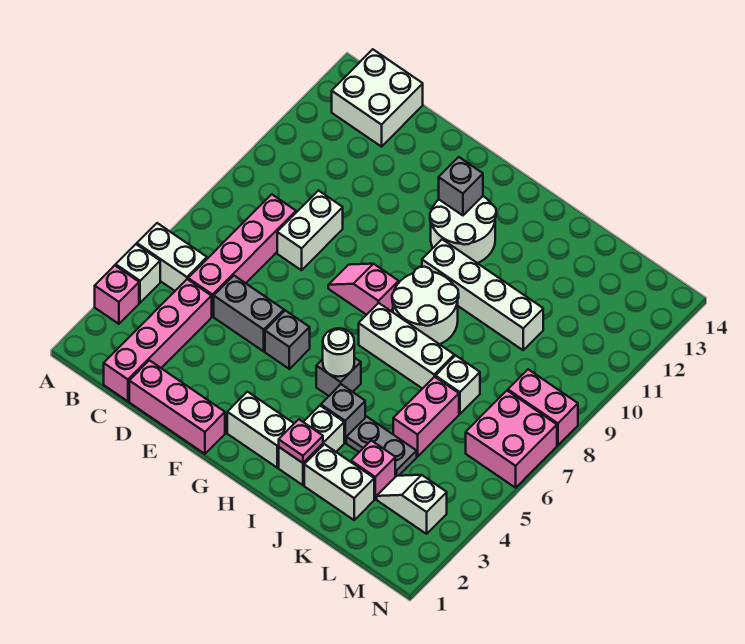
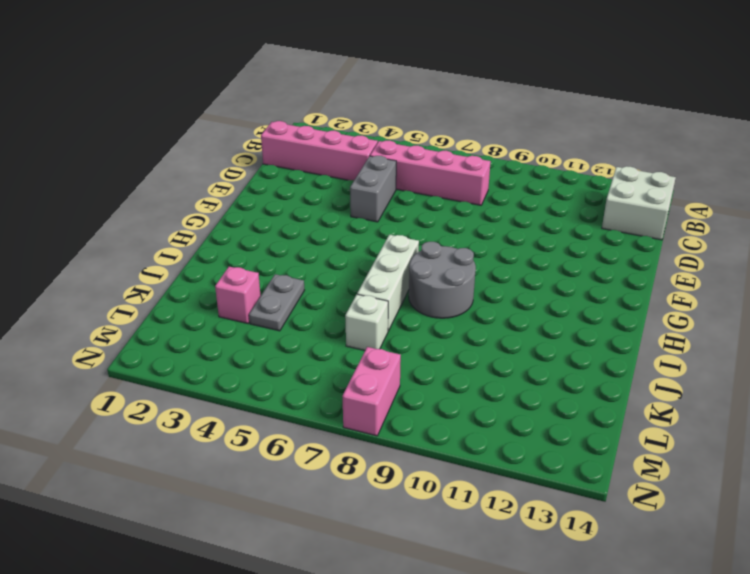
grey round brick H8:I9 level 1 -> white round brick H8:I9 level 1
none -> pink brick A3 level 1
none -> white brick A4 level 1
none -> white brick A5:B5 level 1
none -> pink brick D1:F1 level 1

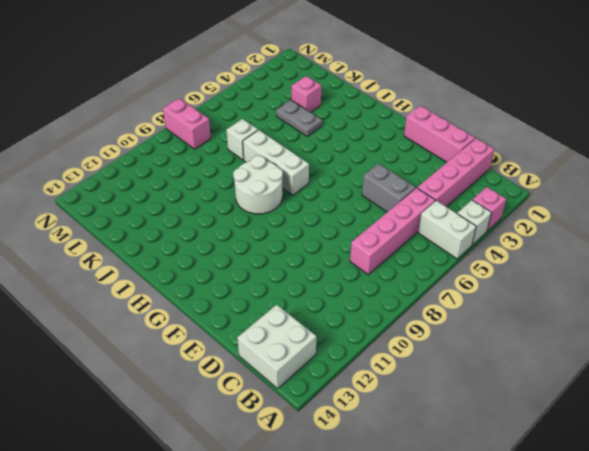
none -> white brick D8:D9 level 1
none -> grey brick F5 level 1
none -> pink slope F8:G8 level 1 top G
none -> white brick G2:H2 level 1

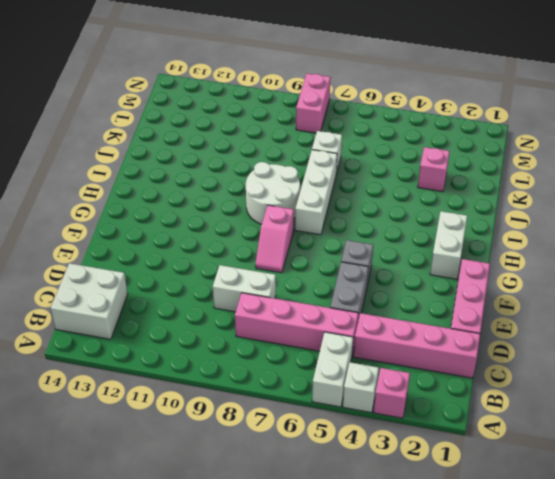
none -> white round brick G11:H12 level 1
none -> grey brick H5 level 1
none -> white brick H10:K10 level 1
none -> white brick I2:I3 level 1

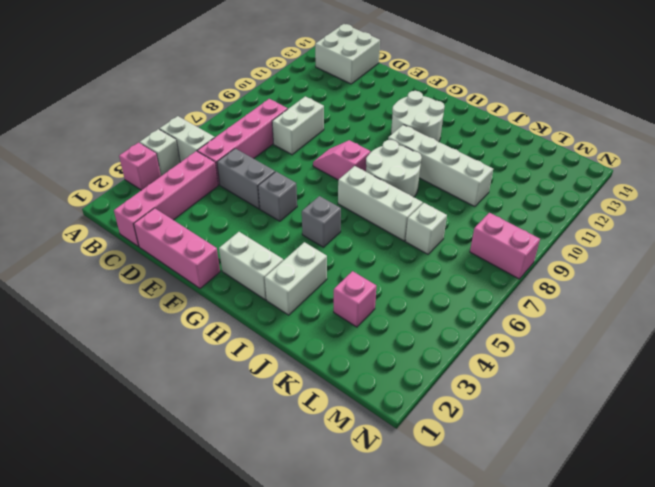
none -> grey brick I4 level 1
none -> white brick J2:K2 level 1
none -> grey plate J4:K4 level 1
none -> pink brick K5:K6 level 1

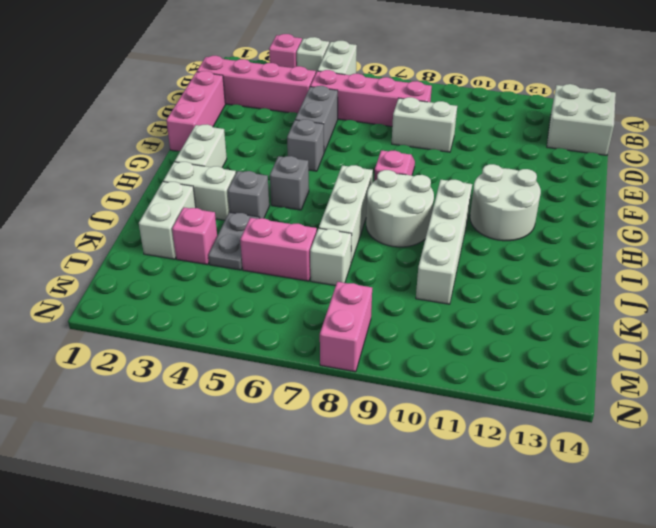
none -> white slope L3:M3 level 1 top M
none -> pink brick M6:N7 level 1
none -> grey brick G12 level 2
none -> white round brick H5 level 2

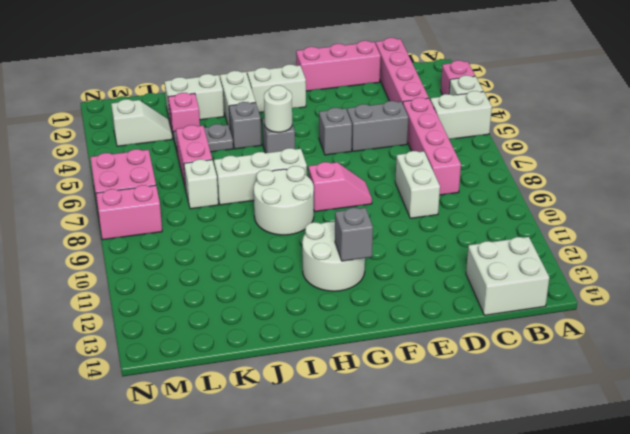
none -> white brick H10:K10 level 1
none -> pink plate I2 level 2

